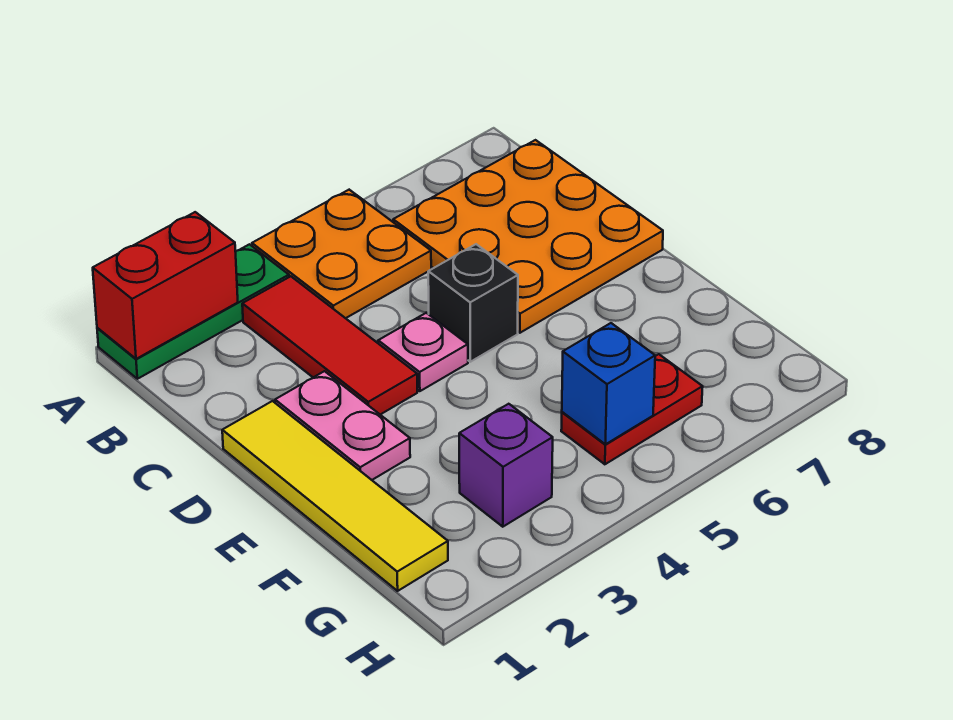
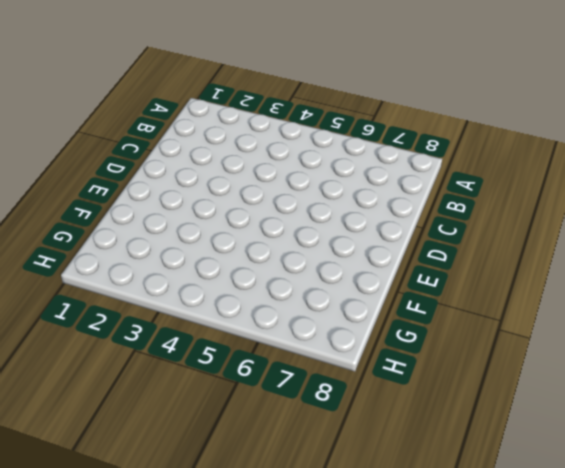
none -> green plate A1:A3 level 1
none -> orange plate A4:B5 level 1
none -> red tile B3:D3 level 1

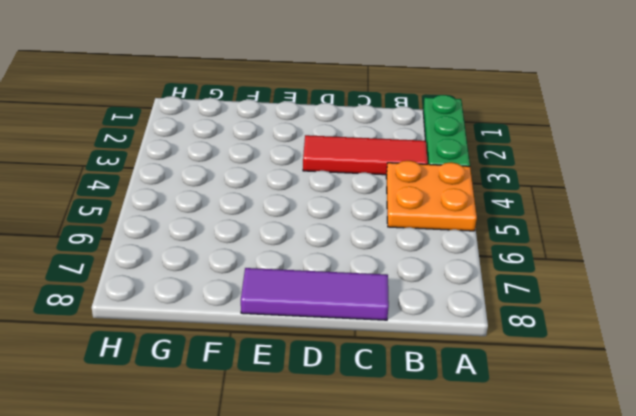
purple tile C8:E8 level 1 -> orange plate B6:D8 level 1
none -> yellow tile D1:G1 level 1
none -> pink plate D2:E2 level 1
none -> pink plate D4 level 1

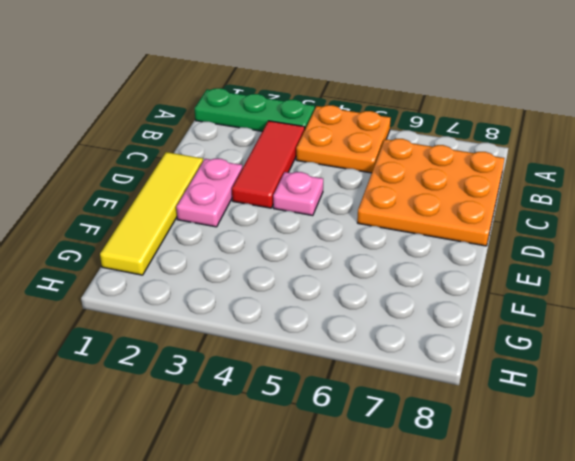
none -> black brick D5 level 1
none -> purple brick G3 level 1
none -> red plate G5:G6 level 1

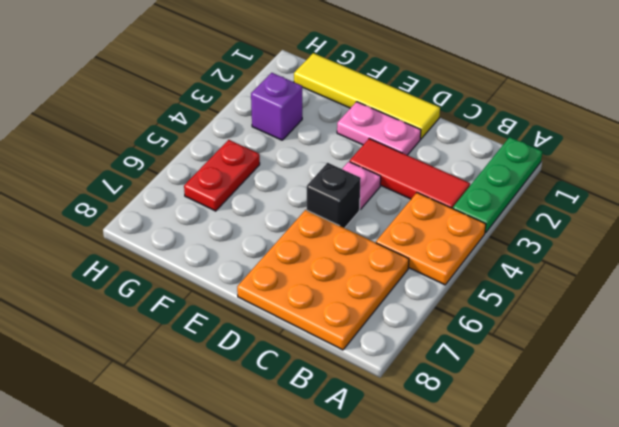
none -> red brick A1:A2 level 2
none -> blue brick G5 level 2

